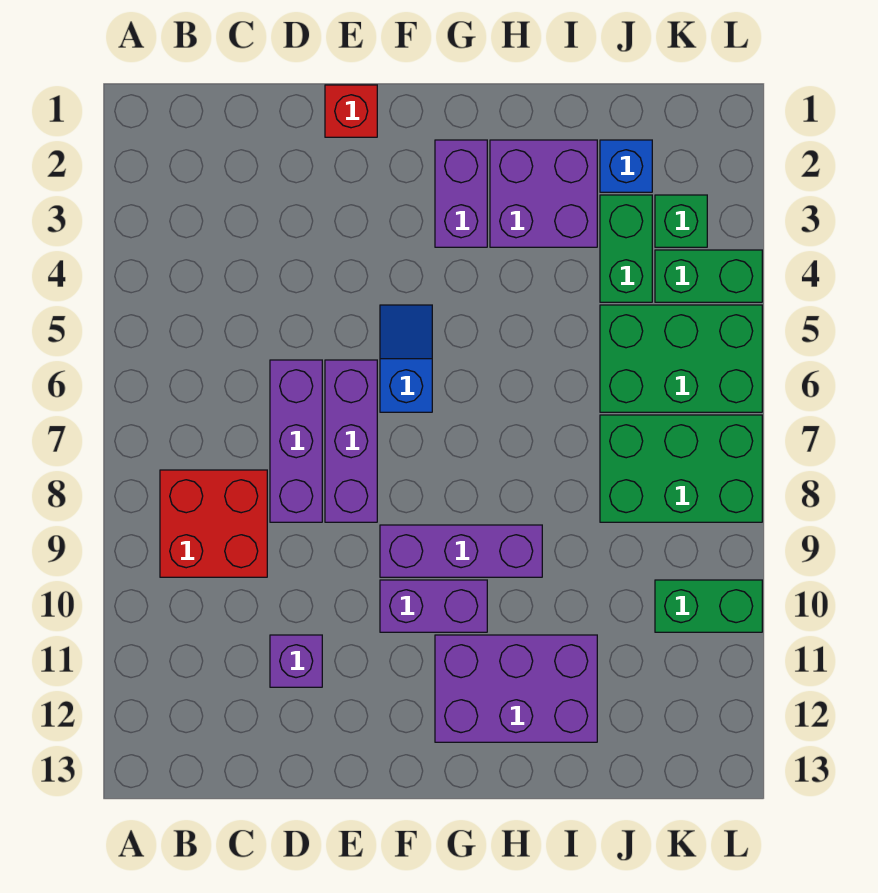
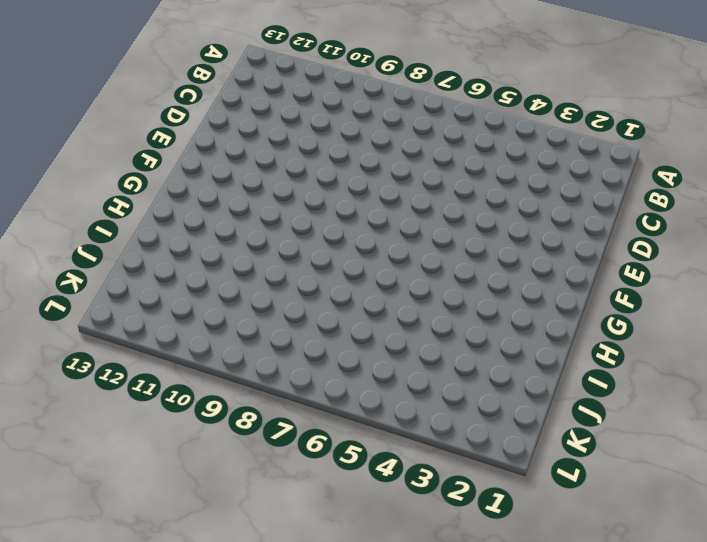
none -> red brick B8:C9 level 1
none -> purple brick D6:D8 level 1
none -> purple brick D11 level 1

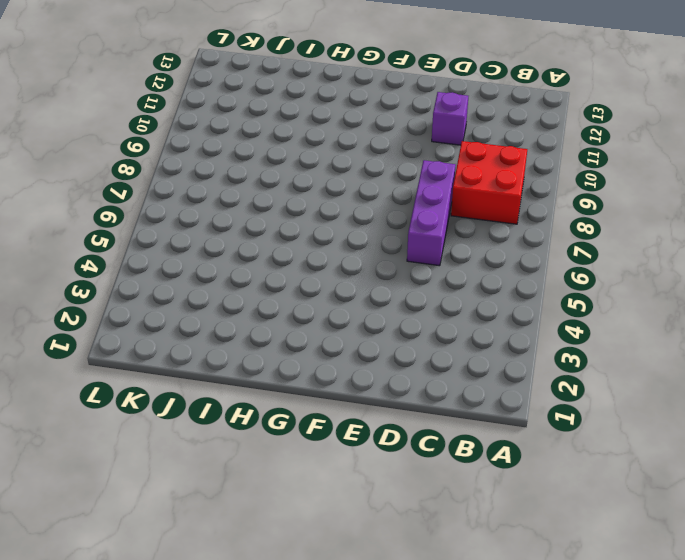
none -> red brick E1 level 1
none -> purple brick E6:E8 level 1
none -> blue slope F5:F6 level 1 top 6

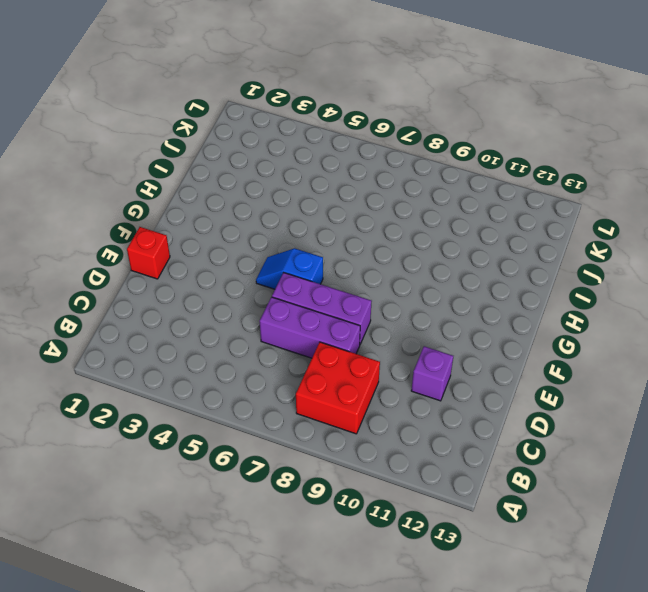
none -> purple brick F9:H9 level 1
none -> purple brick F10:G10 level 1
none -> purple brick G2:G3 level 1

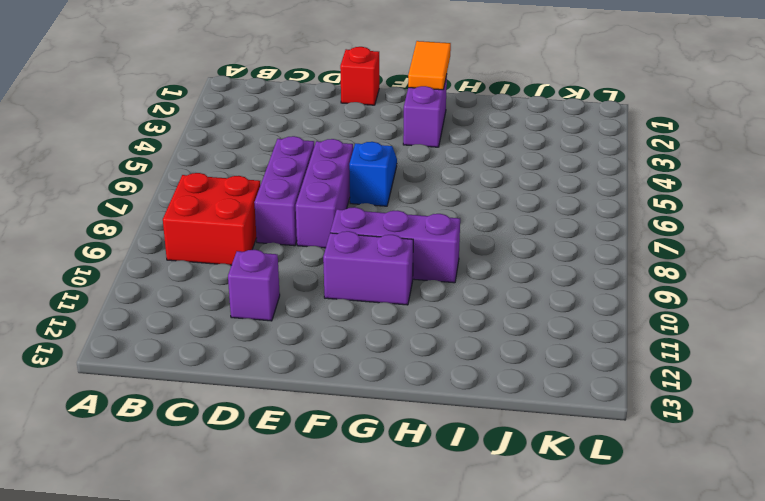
orange tile G1:G2 level 2 -> none
none -> purple brick G11:I12 level 1
none -> purple brick H2:I3 level 1
none -> blue brick J2 level 1

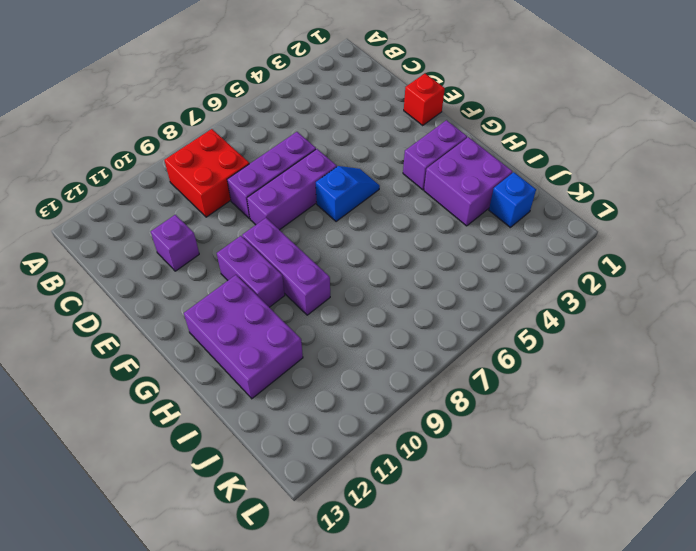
none -> green brick J3:J4 level 1
none -> green brick J5:L6 level 1
none -> green brick J7:L8 level 1

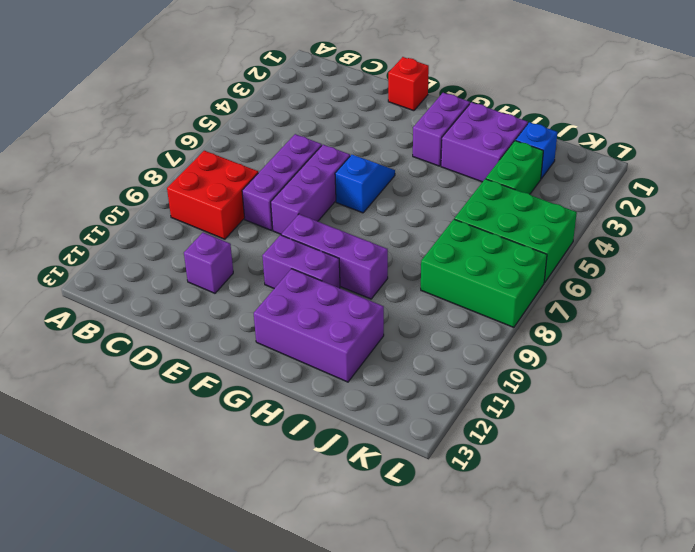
none -> green brick K3 level 1
none -> green brick K4:L4 level 1
none -> green brick K10:L10 level 1

